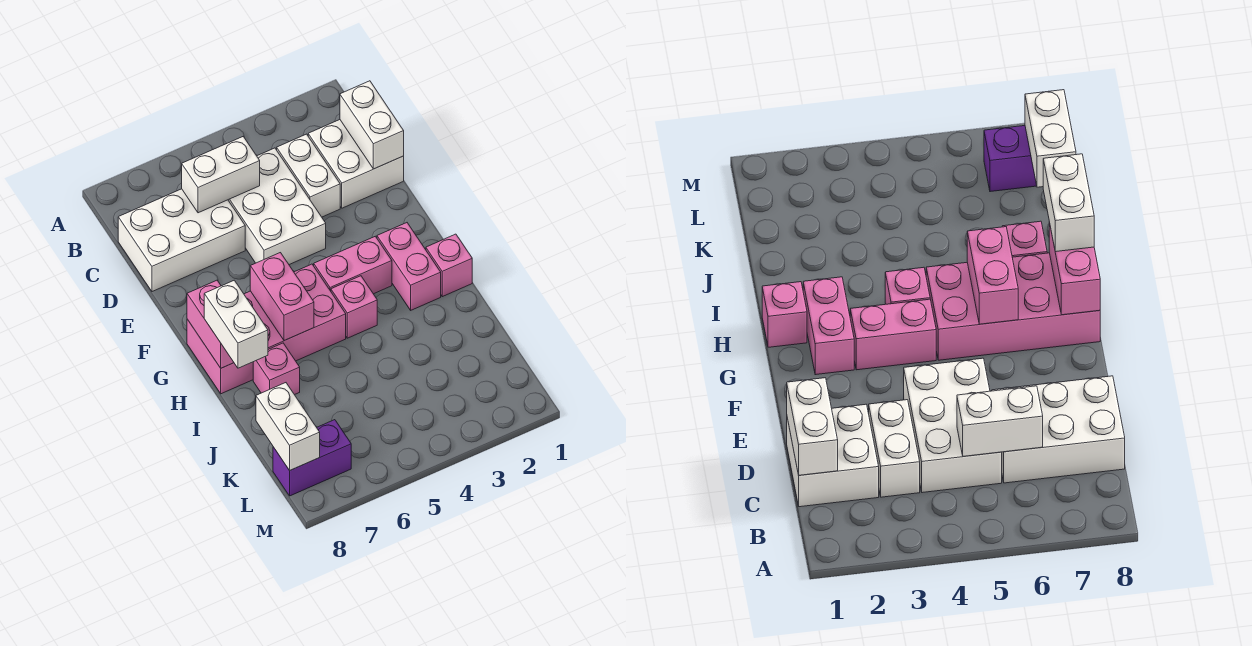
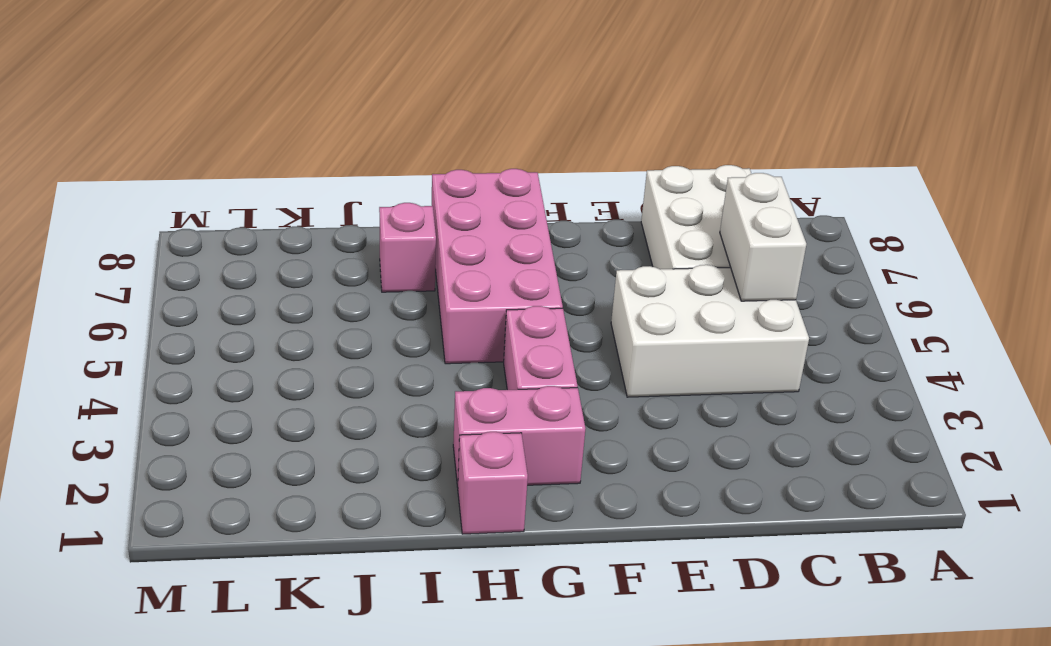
none -> white brick C1:D2 level 1
none -> white brick C3:D3 level 1
none -> pink brick H4 level 1

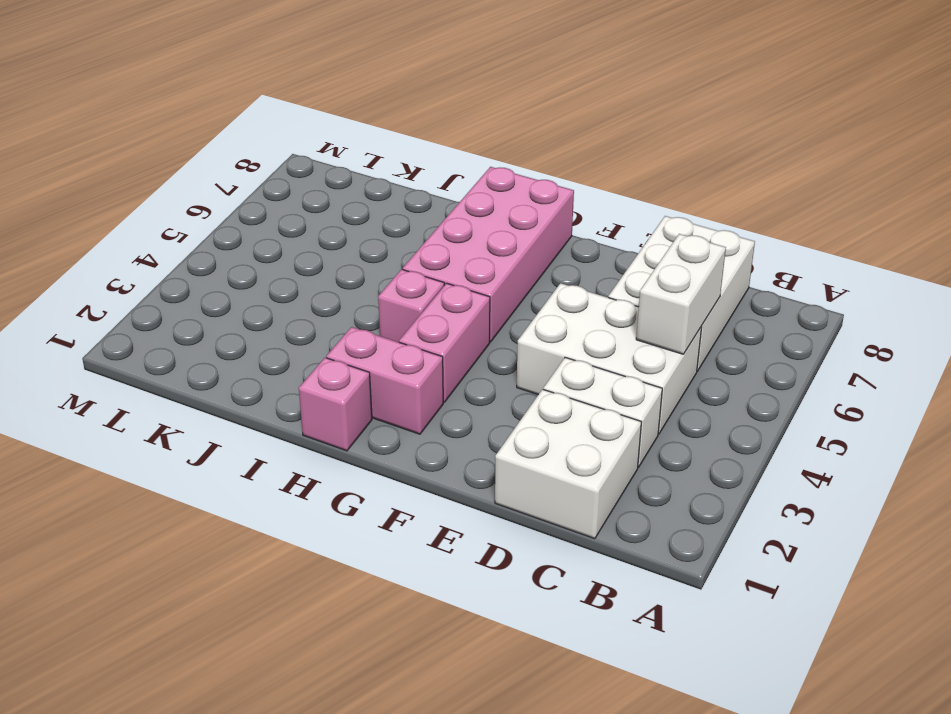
none -> pink brick I7 level 1
none -> purple brick L7:L8 level 1
none -> white brick C1:D1 level 2

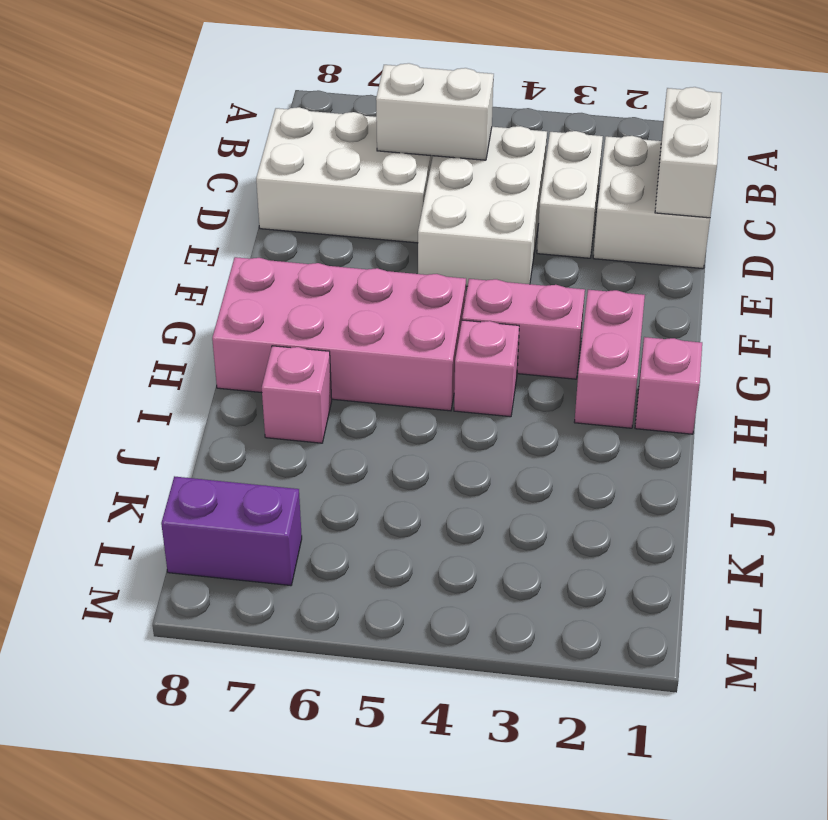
none -> pink brick G6:H6 level 2
none -> pink brick G8:H8 level 2
none -> white brick K8:L8 level 2

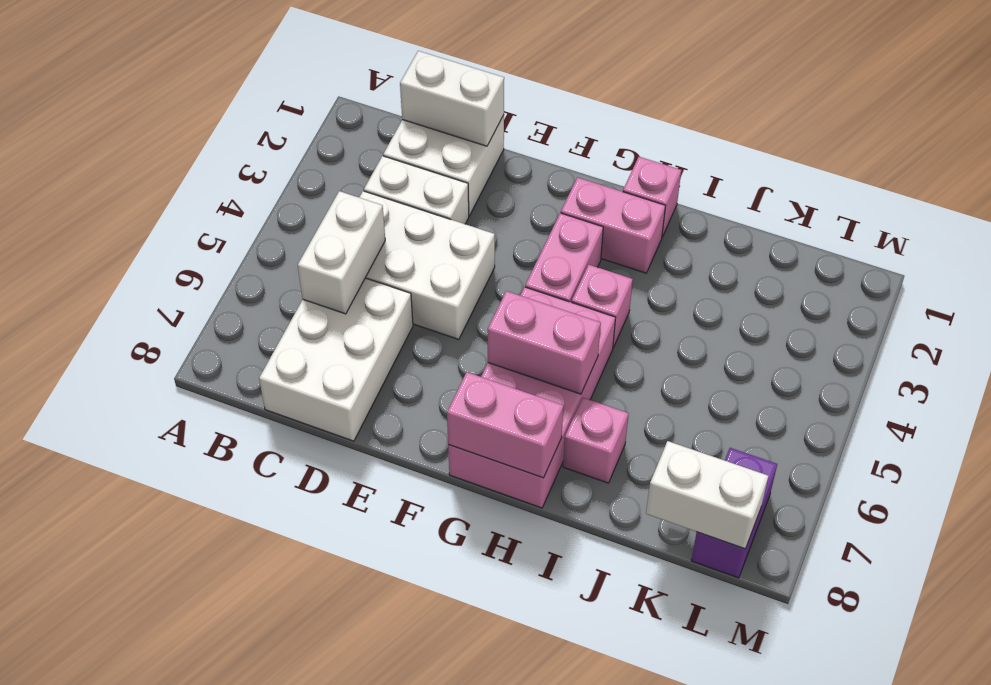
none -> white brick H8:I8 level 3

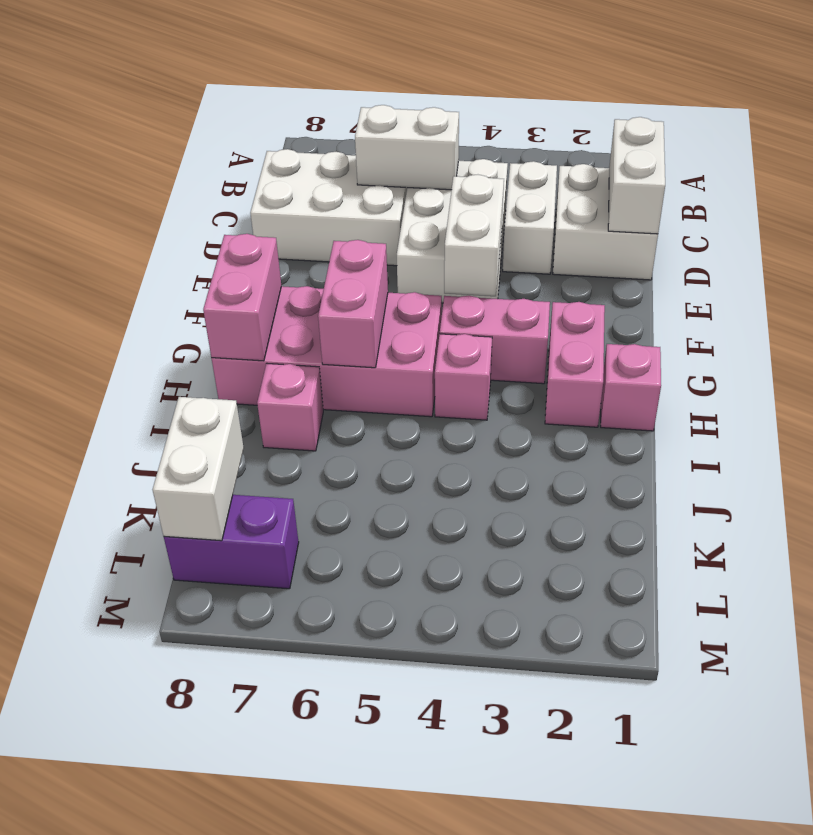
white brick E4:F4 level 2 -> white brick H8:I8 level 3

